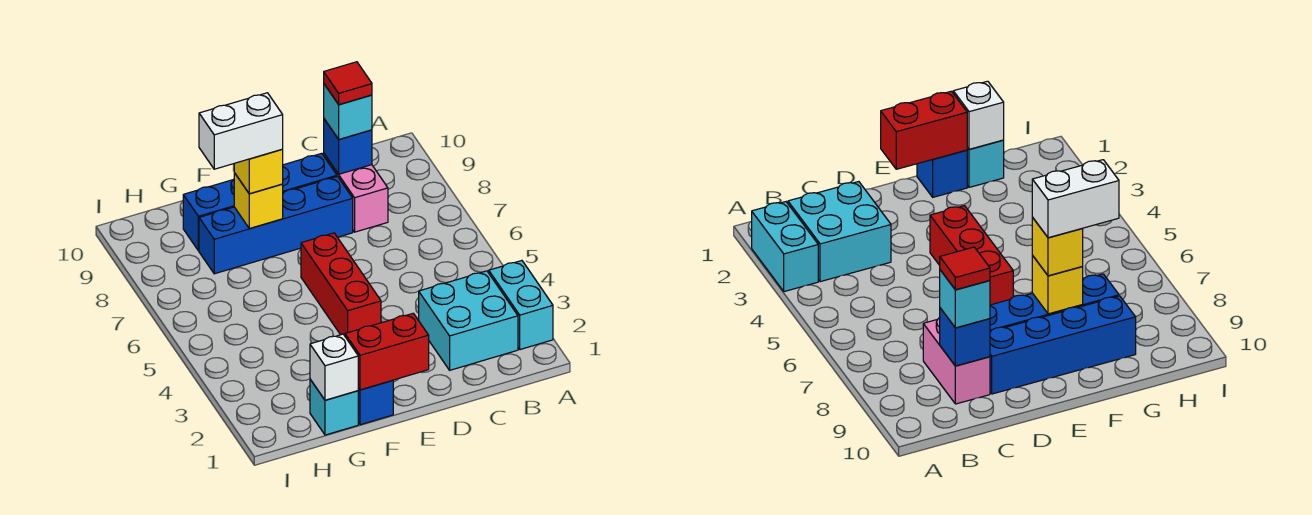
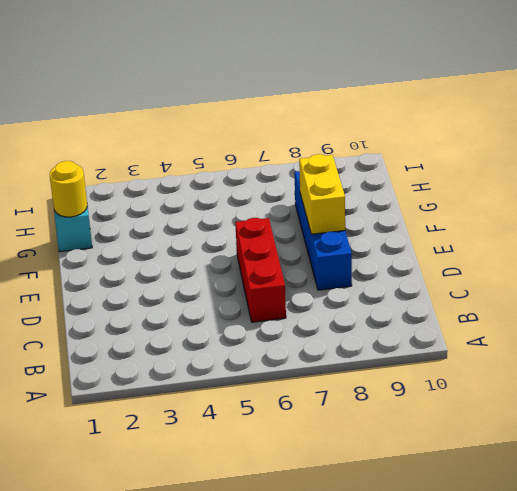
red brick C6:E6 level 1 -> red brick E4:E6 level 1
yellow brick E8:F8 level 2 -> yellow brick F8 level 2
yellow round brick G1 level 2 -> white brick G1 level 2
none -> cyan brick A2:A3 level 1
none -> cyan brick B2:C3 level 1
none -> pink brick C8:C9 level 1

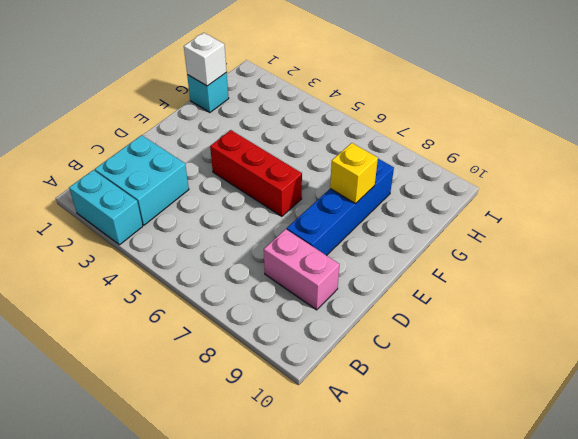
none -> blue brick D9:G9 level 1
none -> blue brick F1 level 1
none -> blue brick C9 level 2

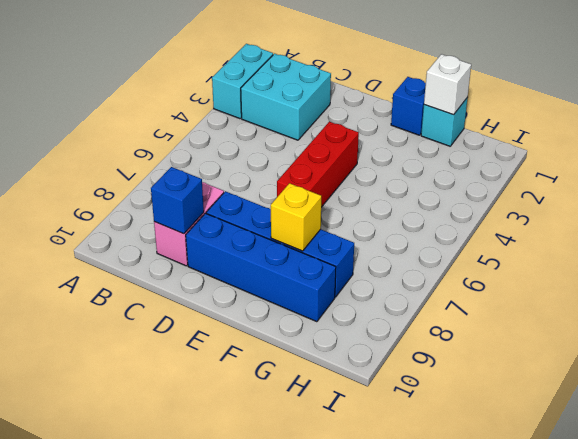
none -> red brick E1:F1 level 2
none -> cyan brick C9 level 3
none -> yellow brick F8 level 3

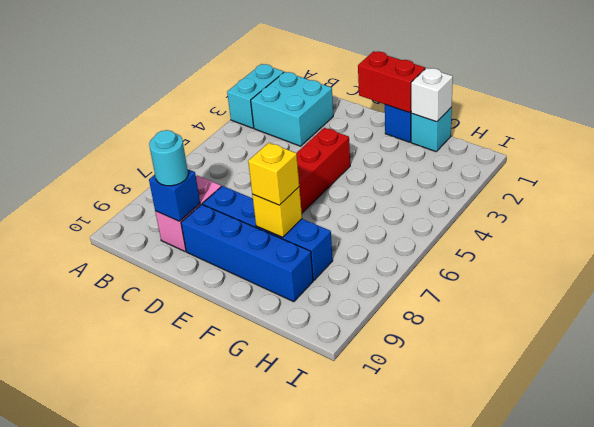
cyan round brick C9 level 3 -> cyan brick C9 level 3
none -> red tile C9 level 4
none -> white brick F8:G8 level 4

